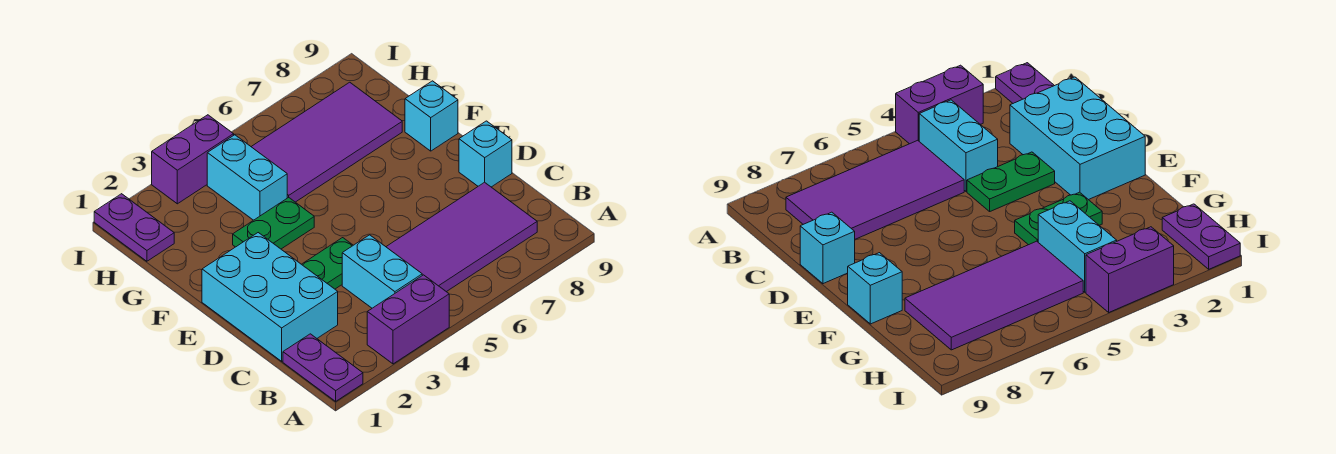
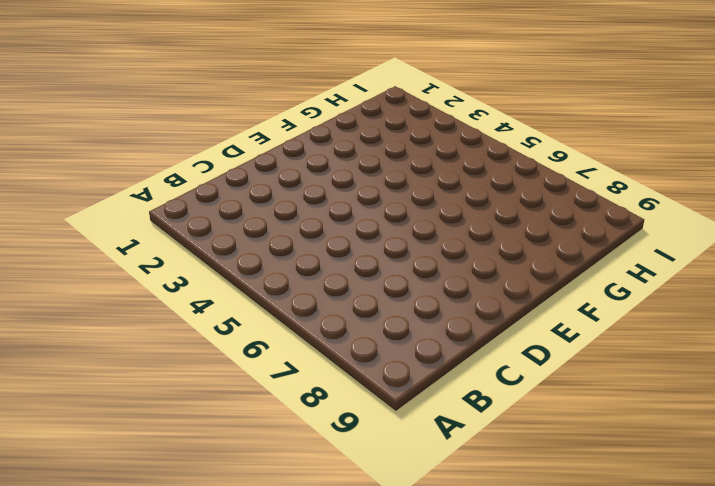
none -> purple plate A1:B1 level 1
none -> purple brick A3:A4 level 1
none -> cyan brick B4:C4 level 1

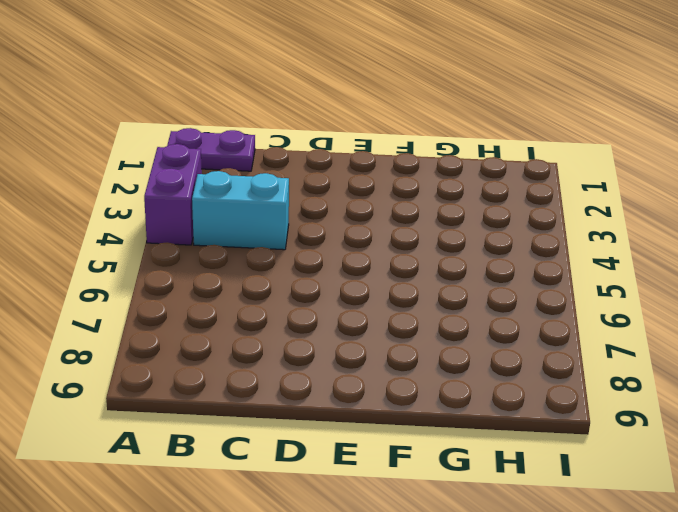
none -> purple tile B5:C8 level 1
none -> cyan brick C1:E2 level 1
none -> green plate D3:D4 level 1

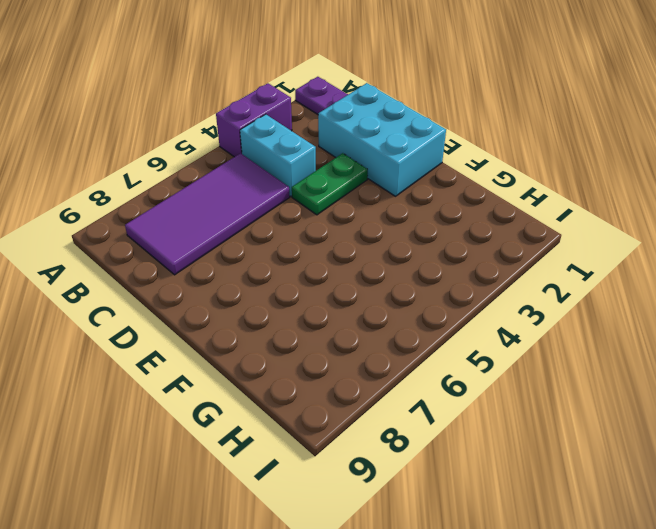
none -> cyan brick D9 level 1
none -> green plate F3:F4 level 1
none -> cyan brick F9 level 1

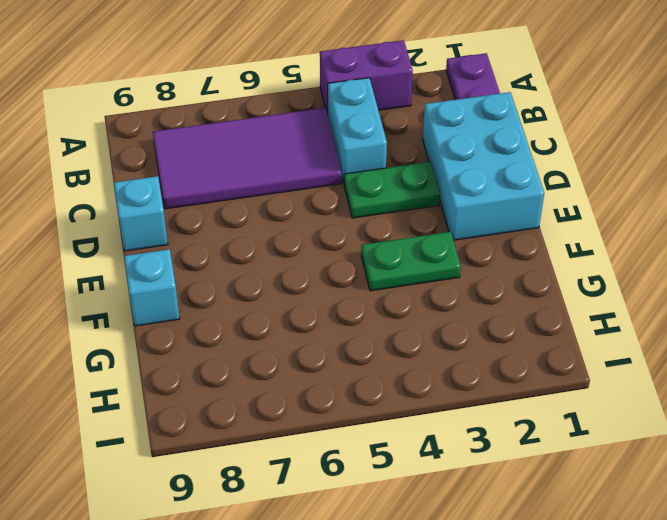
none -> cyan brick G4:H4 level 1
none -> purple tile G5:H8 level 1
none -> purple plate H1:I1 level 1

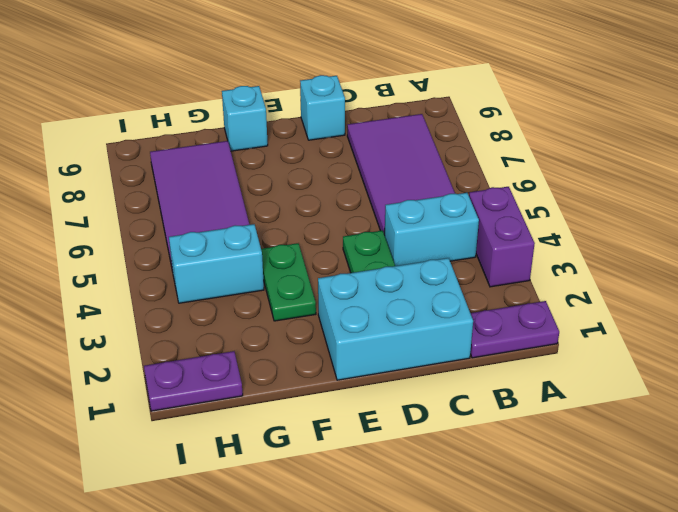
none -> purple brick I3:I4 level 1

